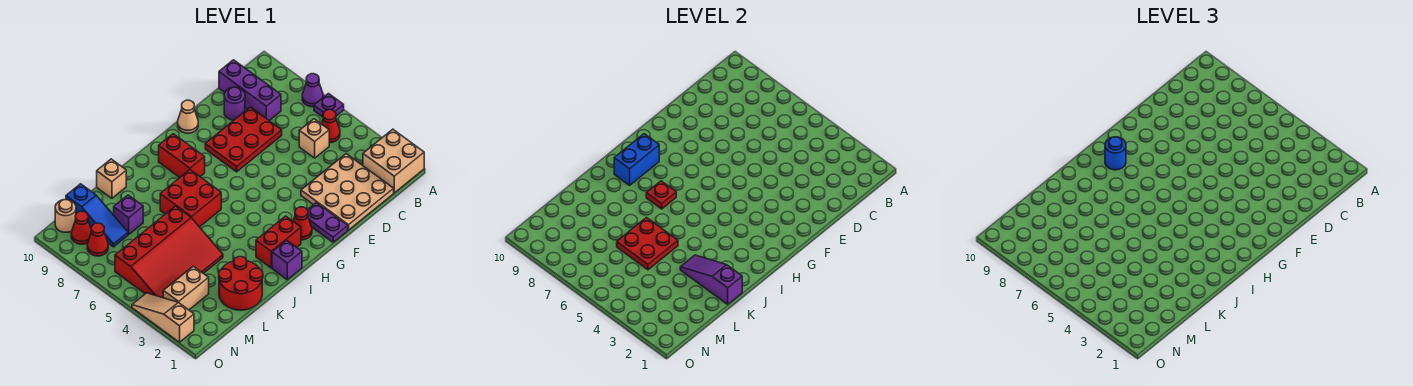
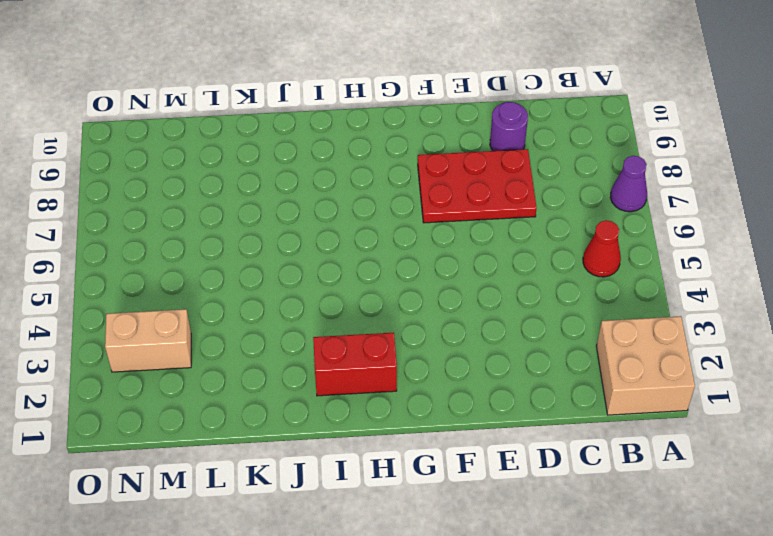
none -> purple plate A6 level 1
none -> tan plate C1:E3 level 1
none -> tan brick C5 level 1
none -> purple brick C8:C10 level 1

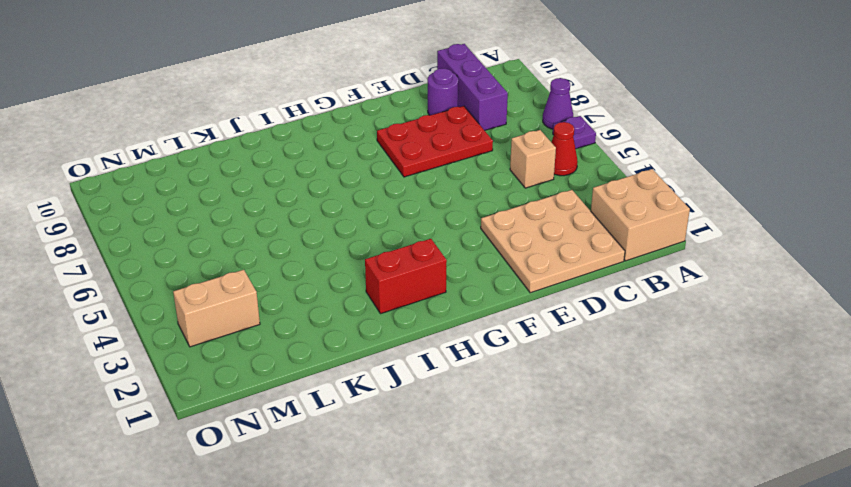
none -> purple plate F1:F2 level 1
none -> tan cone F10 level 1
none -> red cone G2 level 1
none -> red brick H8:H9 level 1

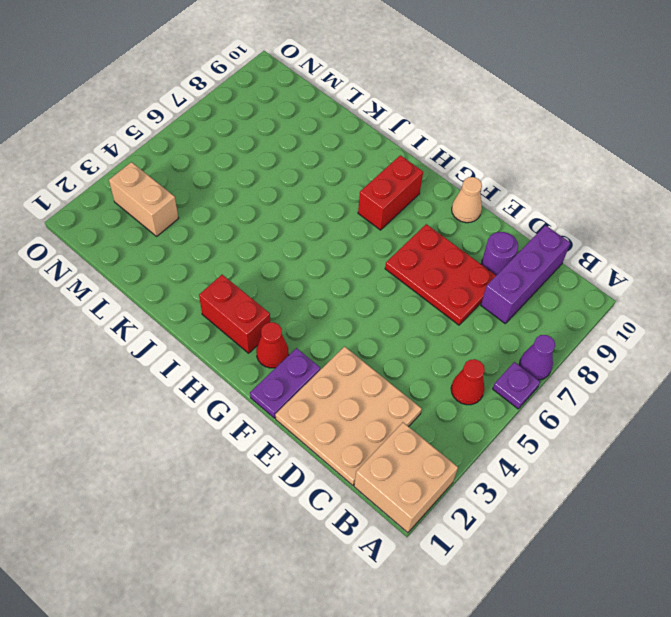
none -> tan brick C5 level 1
none -> purple brick I1 level 1
none -> red brick I6:J7 level 1
none -> red round brick K1:L2 level 1

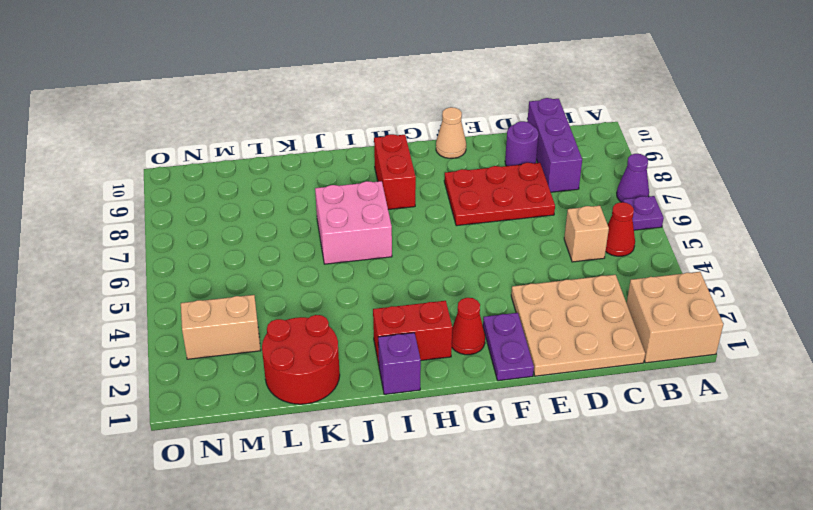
pink brick I6:J7 level 1 -> red brick I6:J7 level 1
none -> red slope K4:N6 level 1 top 6
none -> tan brick K10 level 1
none -> purple brick L8 level 1
none -> blue slope M8:M10 level 1 top 10

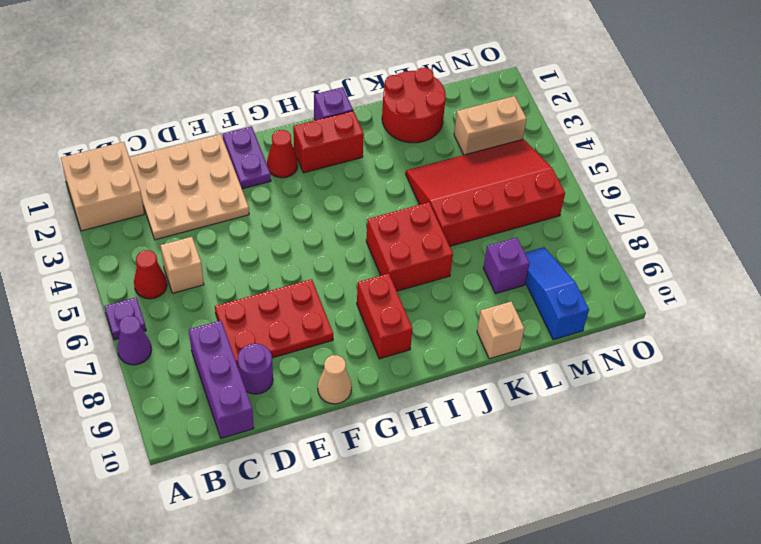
none -> red cone N8 level 1
none -> red cone N9 level 1
none -> tan round brick N10 level 1
none -> tan slope O2:O4 level 1 top 2

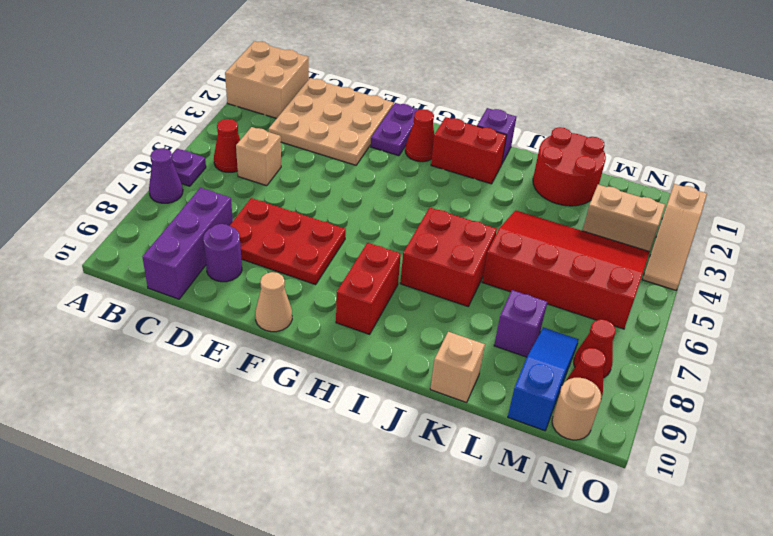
none -> blue brick H9:I9 level 2
none -> red plate I7 level 2
none -> purple slope K1:K3 level 2 top 1
none -> red plate K5:L6 level 2

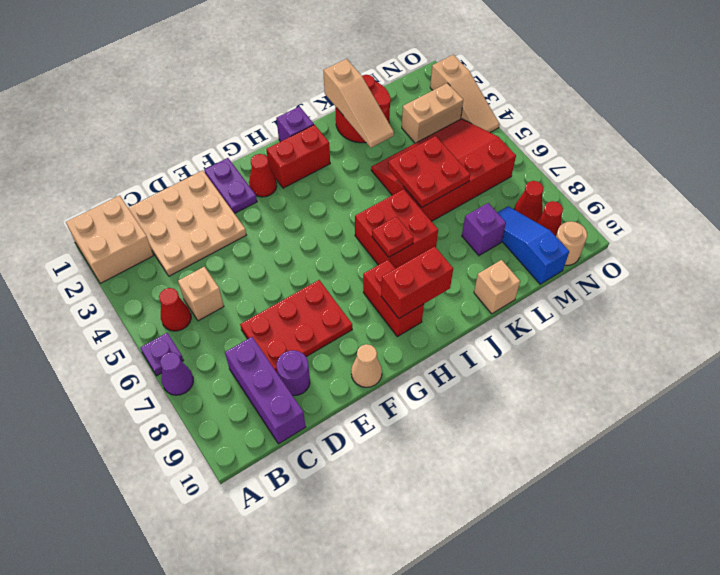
red brick H9:I9 level 2 -> blue brick H9:I9 level 2
tan slope K1:K3 level 2 top 1 -> purple slope K1:K3 level 2 top 1
none -> blue round brick H9 level 3

